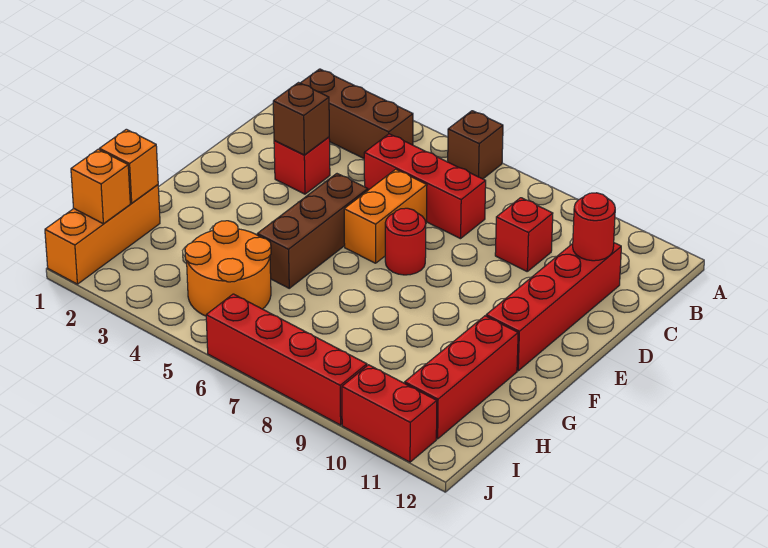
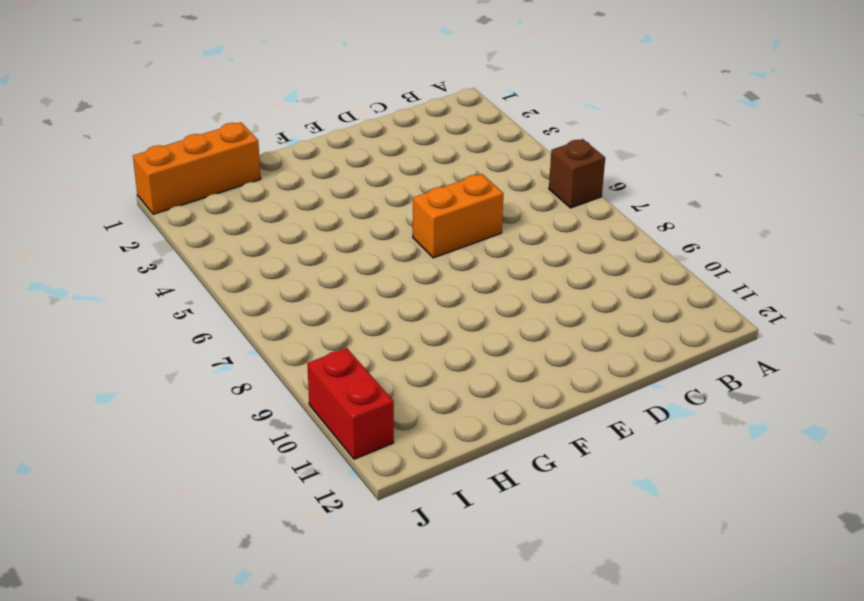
none -> brown brick B2:B4 level 1
none -> red brick C5:C7 level 1
none -> red brick C9 level 1

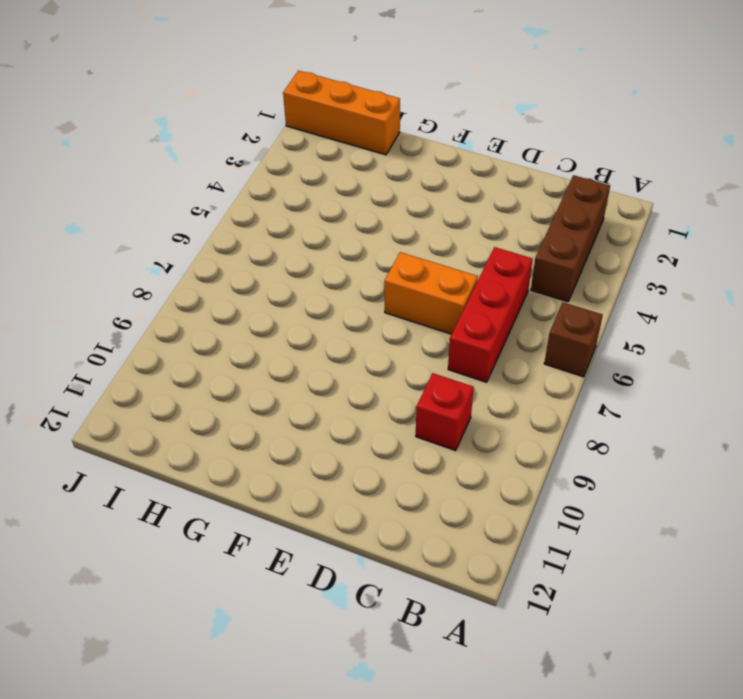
none -> red brick C11:F11 level 1
none -> red brick D3 level 1
none -> brown brick E5:G5 level 1

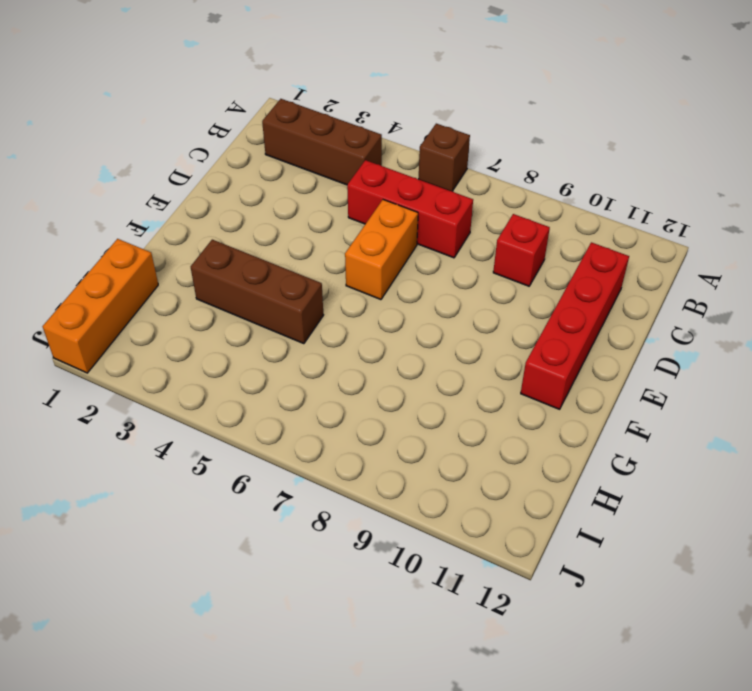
brown brick G3:G5 level 1 -> brown brick E5:G5 level 1
none -> red brick D3 level 1
none -> red round brick E7 level 1
none -> red brick G11:I11 level 1

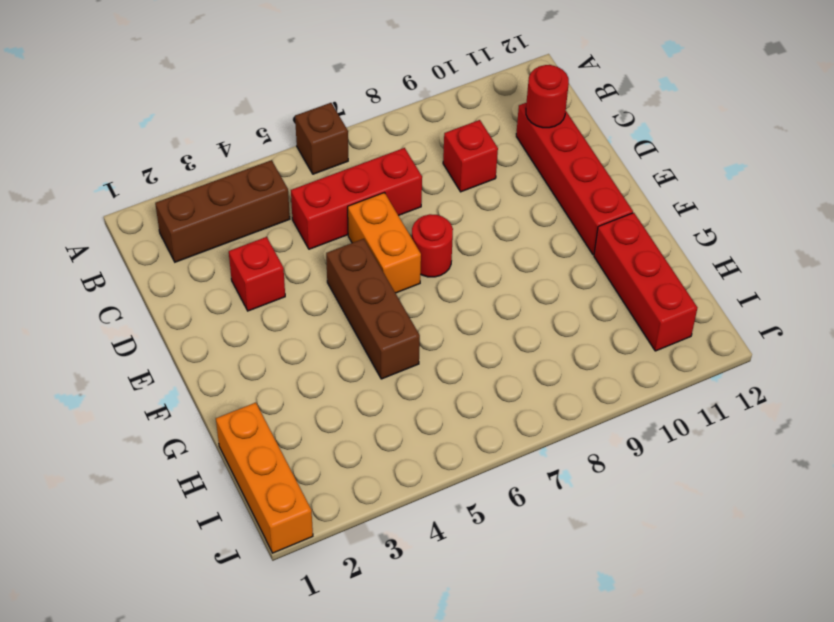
none -> orange round brick H4:I5 level 1
none -> red brick J6:J9 level 1
none -> red brick J10:J11 level 1

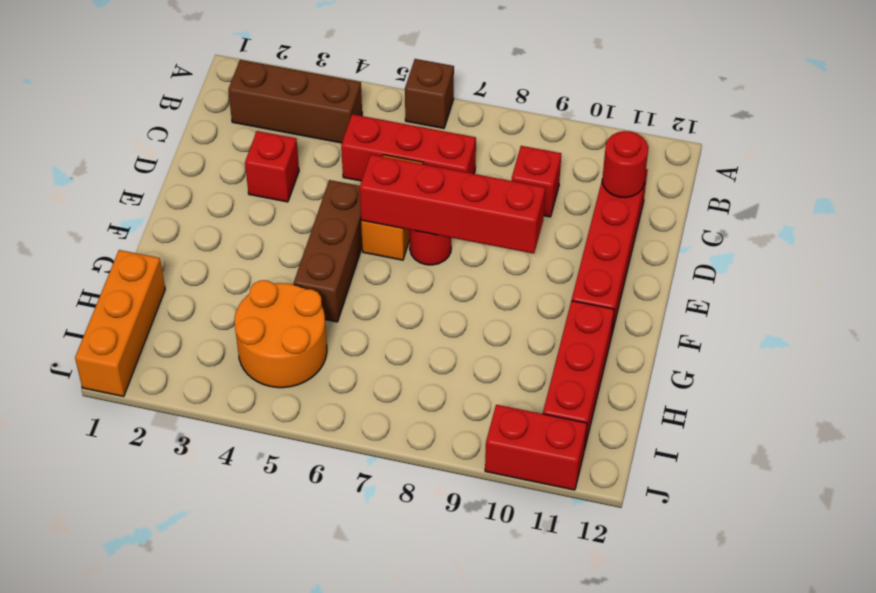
red brick E6:E9 level 2 -> red brick J6:J9 level 1
none -> brown brick D3 level 2
none -> orange brick H1 level 2
none -> orange brick I1 level 2

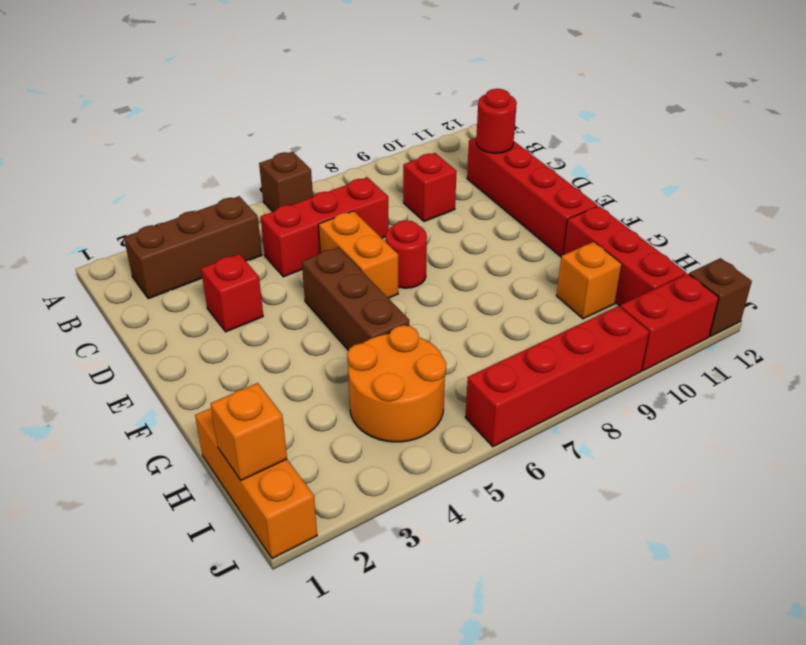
orange brick H10 level 1 -> orange brick H1 level 2
brown brick J12 level 1 -> brown brick D3 level 2

